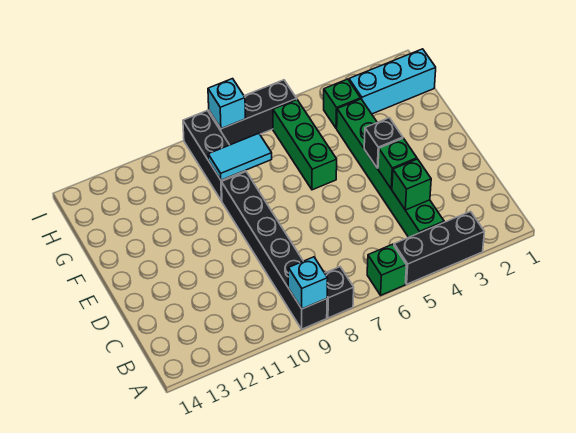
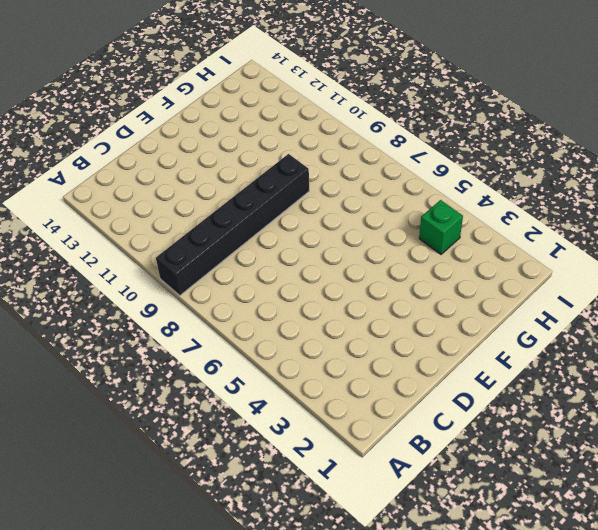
none -> black brick A3:A5 level 1
none -> green brick A6 level 1
none -> black brick A8 level 1

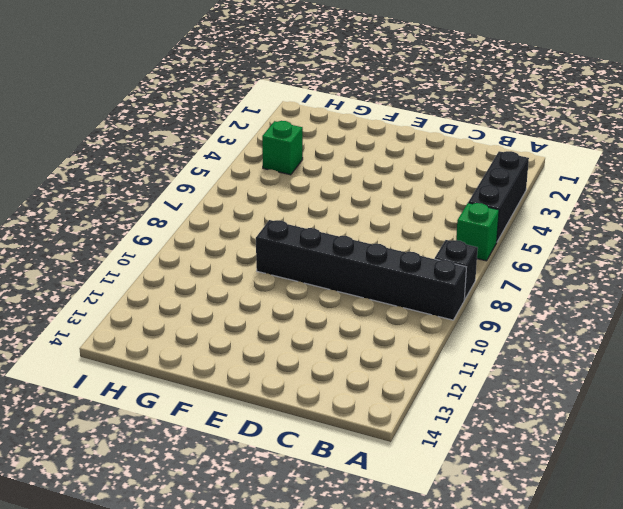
none -> green brick B4:G4 level 1
none -> green brick F6:H6 level 1
none -> black brick G9:I9 level 1

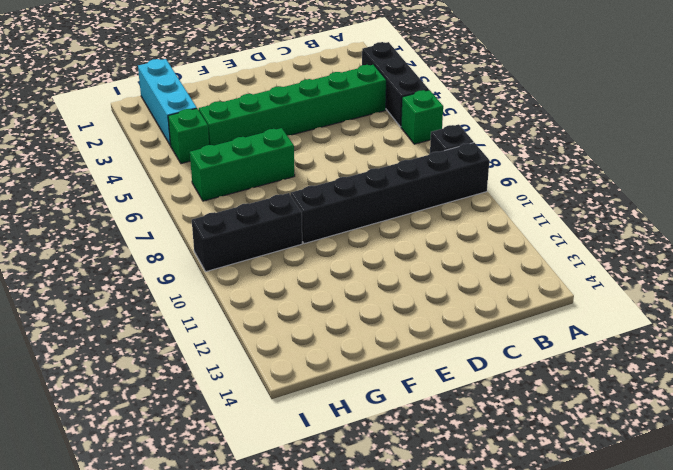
none -> black brick I6:I8 level 1
none -> cyan brick A9 level 2
none -> green brick C4 level 2

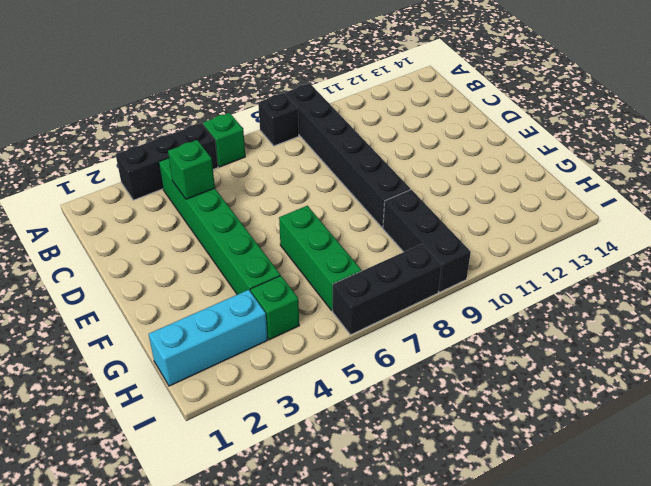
none -> cyan brick A9 level 2
none -> green brick D4 level 2
none -> black brick E4 level 2

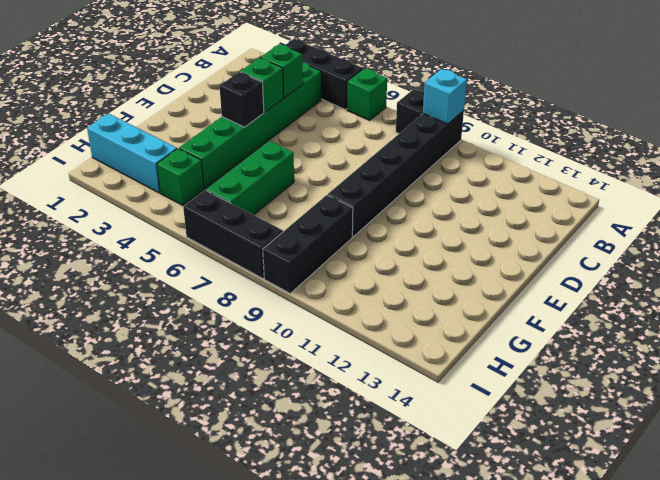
none -> cyan tile G8:G9 level 2
none -> cyan brick I8 level 2

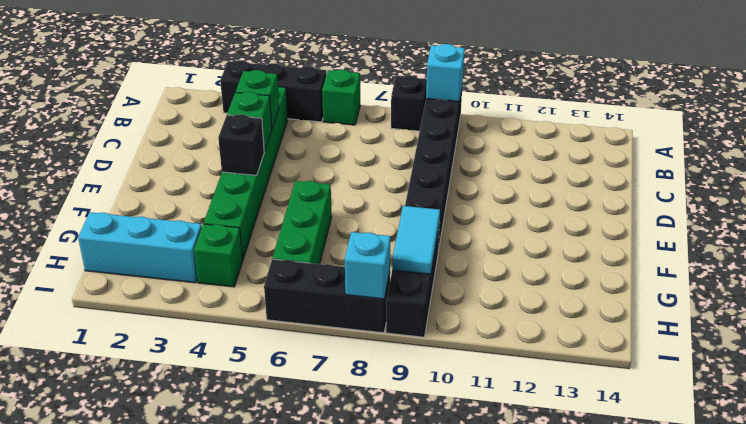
cyan tile G9:H9 level 2 -> cyan tile G8:G9 level 2

